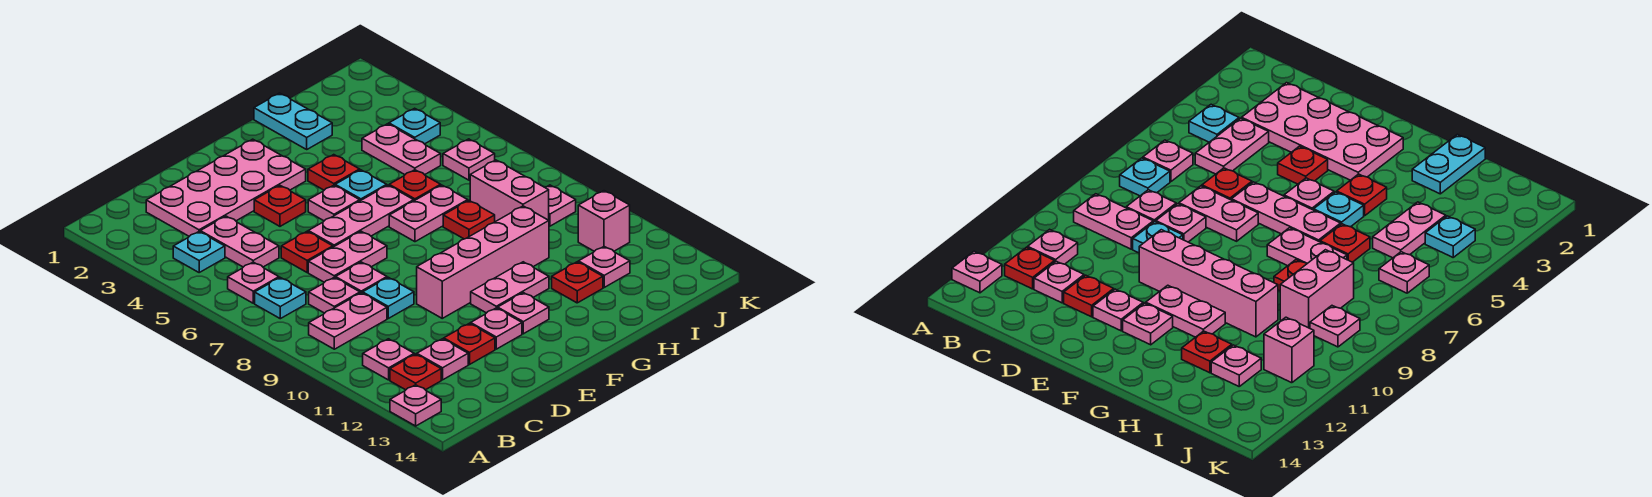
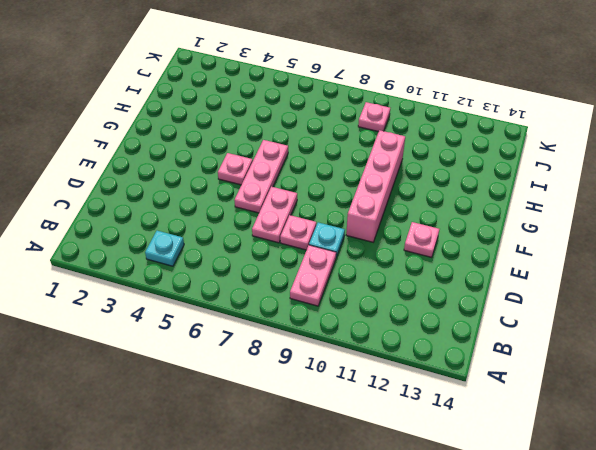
none -> pink plate A13 level 1
none -> pink plate B6 level 1
none -> cyan plate B7 level 1
none -> pink plate B11 level 1

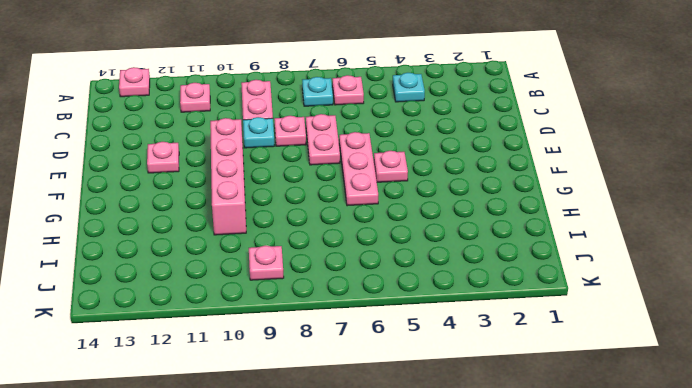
none -> red plate B12 level 1
none -> pink plate C2:F3 level 1
none -> pink plate C4:C5 level 1
none -> pink plate C8 level 1

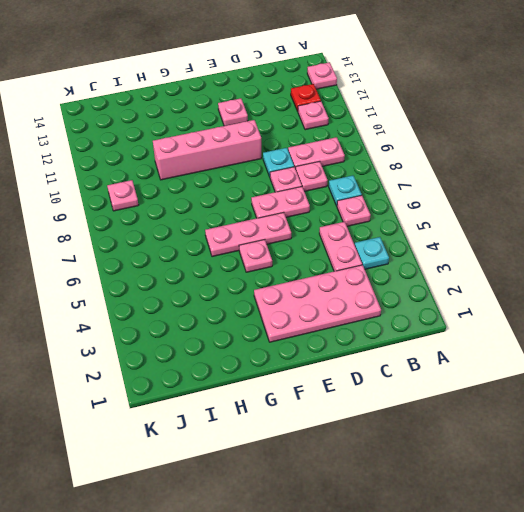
none -> pink plate C12 level 1
none -> red plate D6 level 1
none -> red plate D12 level 1
none -> red plate E4 level 1

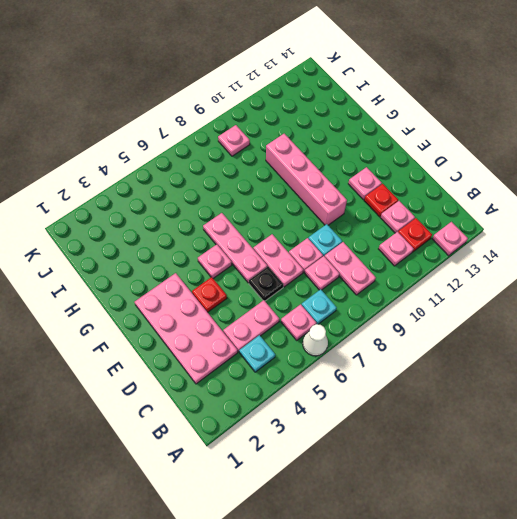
white cone A6 level 1 -> none
black plate D6 level 1 -> red plate D6 level 1
none -> pink plate F11:G11 level 1
none -> pink plate F12 level 1
none -> red plate G4 level 1
none -> cyan plate G5 level 1

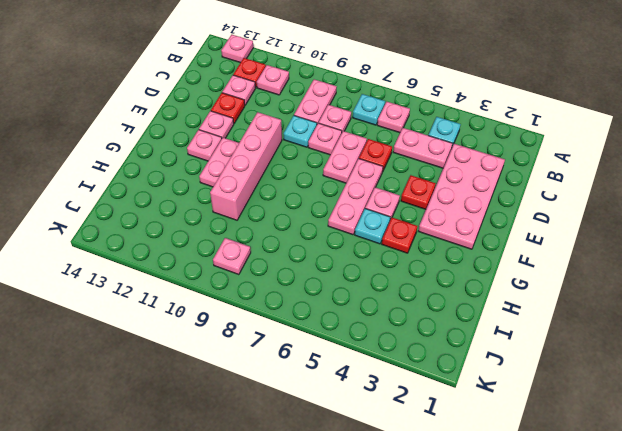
none -> pink plate G7:H7 level 1
none -> cyan plate H1:H2 level 1
none -> red plate H6 level 1
none -> red plate H8 level 1

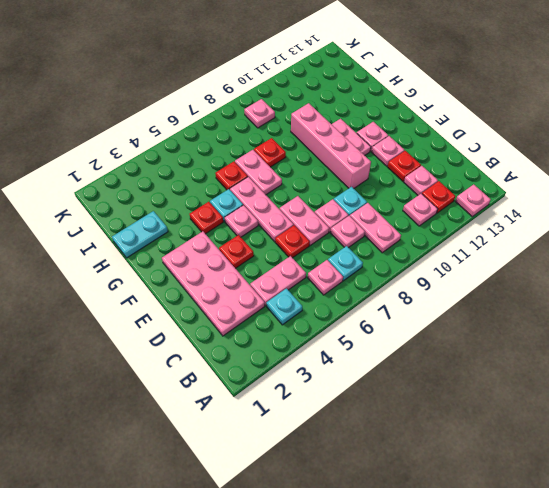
none -> red plate H12 level 1
none -> pink plate I4:I5 level 1
none -> pink brick I8:I9 level 1
none -> pink plate I12 level 1

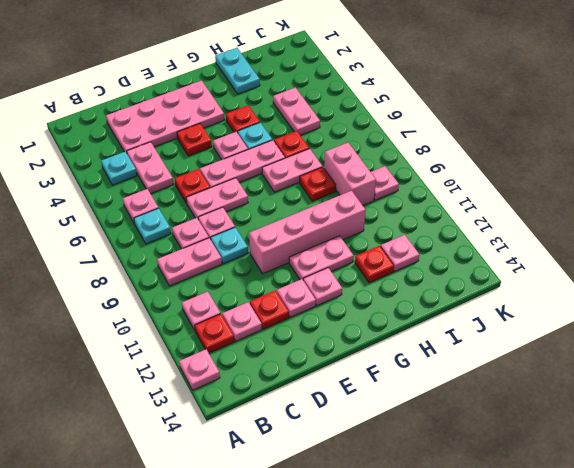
none -> cyan plate J4 level 1
none -> pink plate J6 level 1
none -> pink brick J11 level 1

